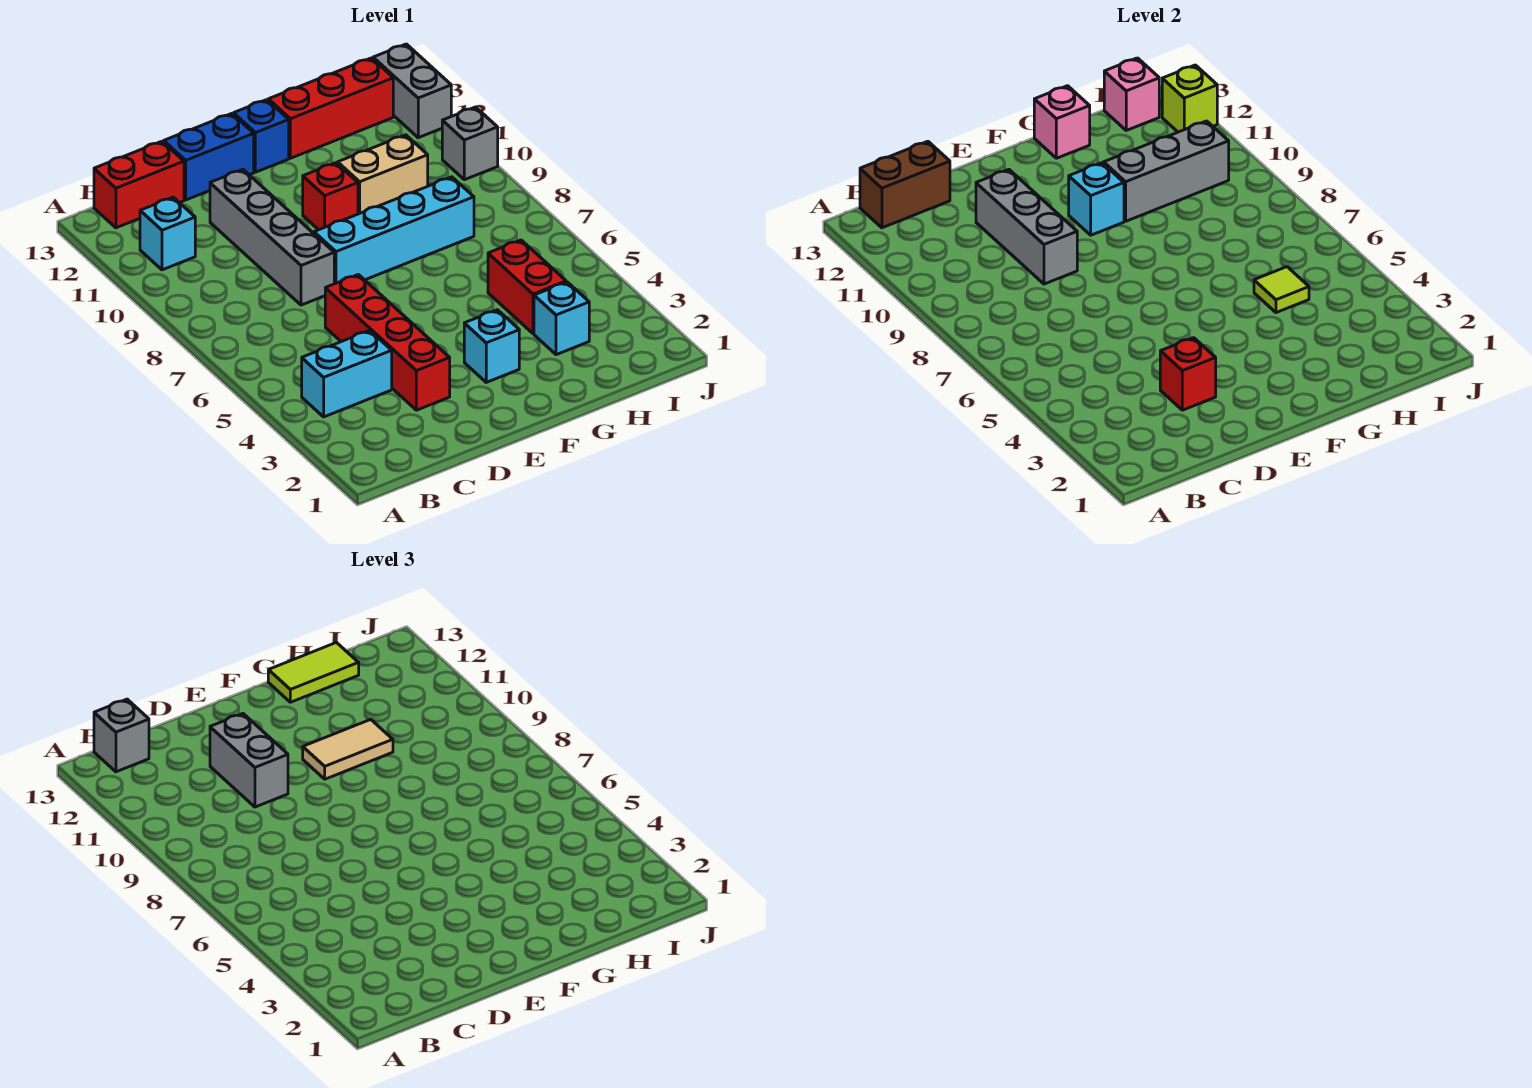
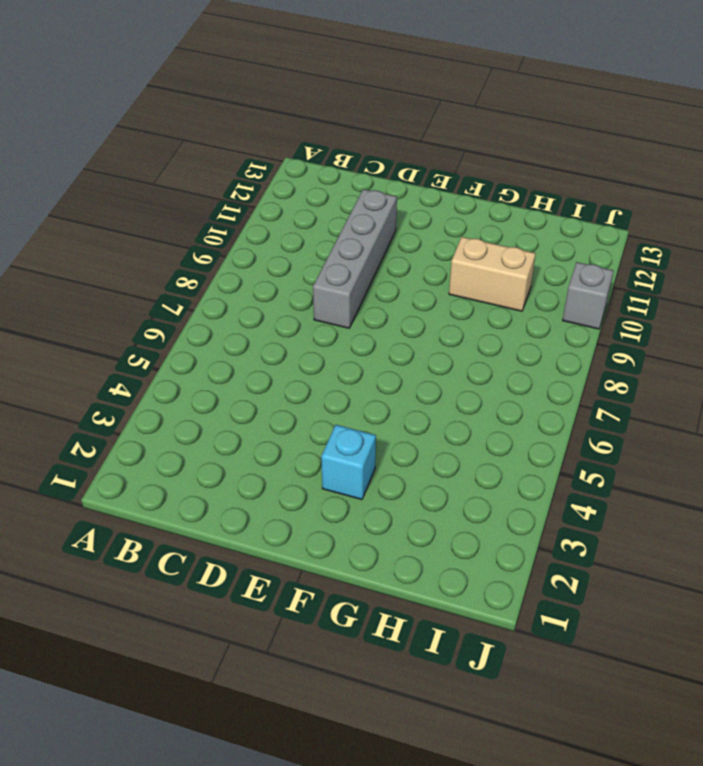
none -> cyan brick B4:C4 level 1
none -> cyan brick B11 level 1
none -> red brick B13:C13 level 1

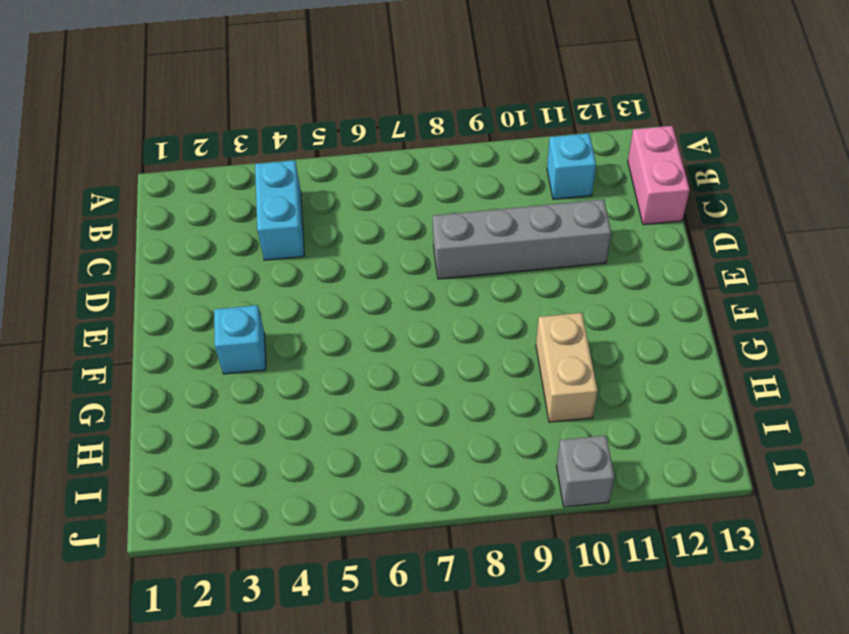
pink brick B13:C13 level 1 -> red brick B13:C13 level 1
none -> red brick D3:D6 level 1
none -> blue brick D13:E13 level 1
none -> cyan brick E8:H8 level 1

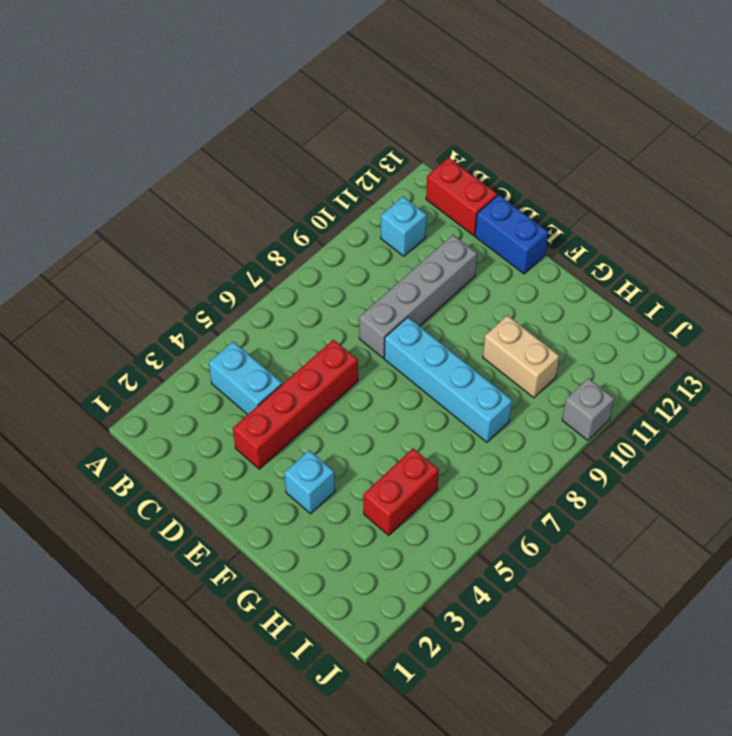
none -> red brick F10 level 1
none -> blue brick F13 level 1
none -> red brick G13:I13 level 1

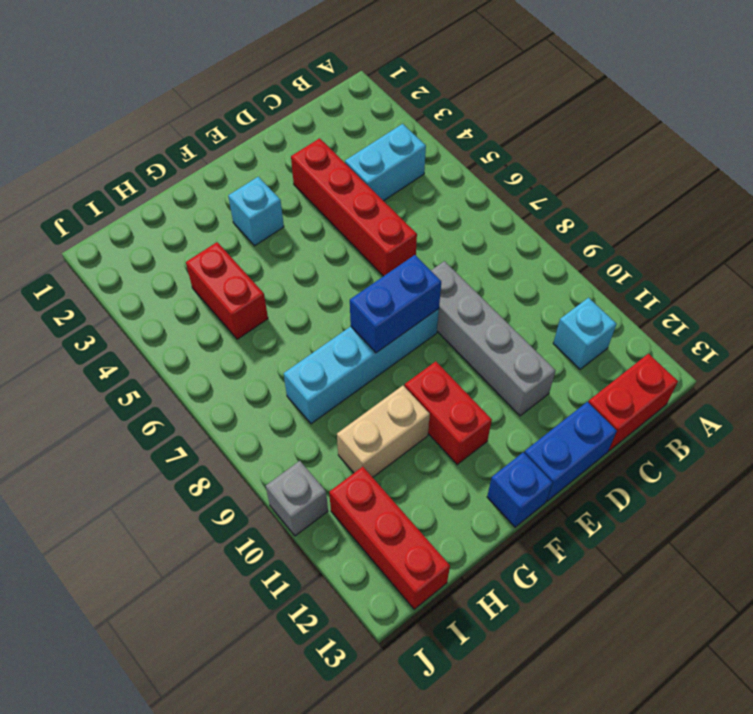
blue brick E8:F8 level 2 -> none
red brick F10:F11 level 1 -> red brick F10 level 1
red brick I11:I13 level 1 -> red brick G13:I13 level 1
none -> cyan brick H3 level 1
none -> grey brick J12:J13 level 1
none -> brown brick B13:C13 level 2

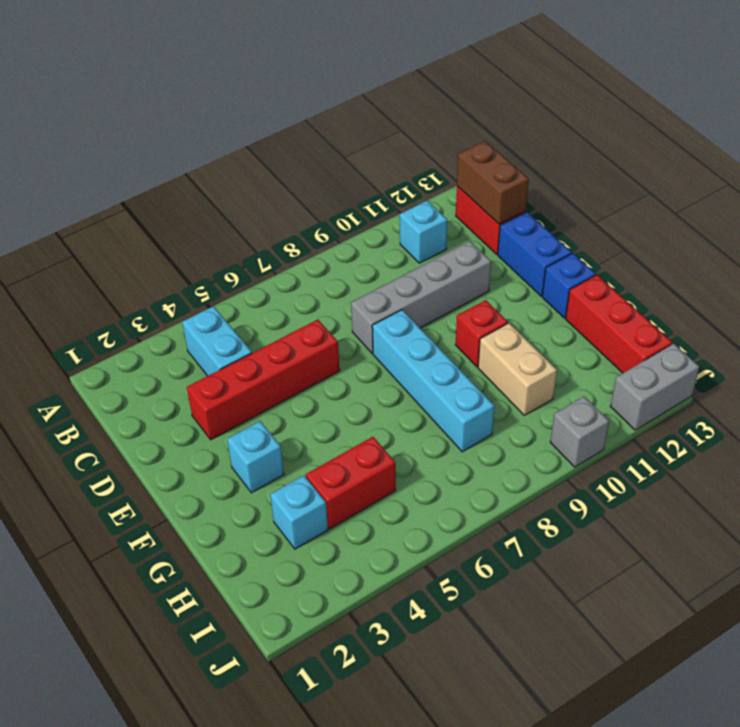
none -> red brick D3 level 2
none -> grey brick D9:D11 level 2
none -> cyan brick F10 level 2

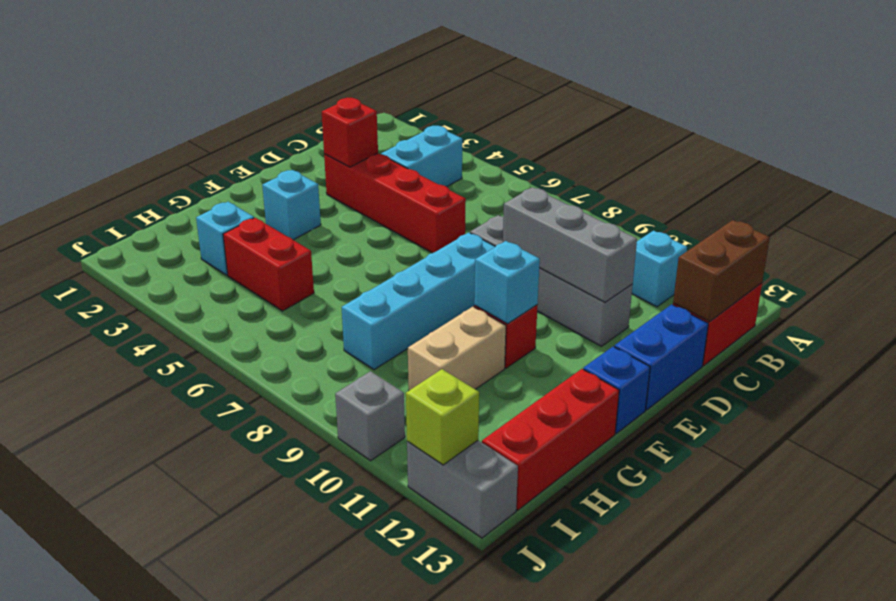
none -> grey brick G10:I10 level 2
none -> pink brick G13 level 2
none -> lime tile H5 level 2

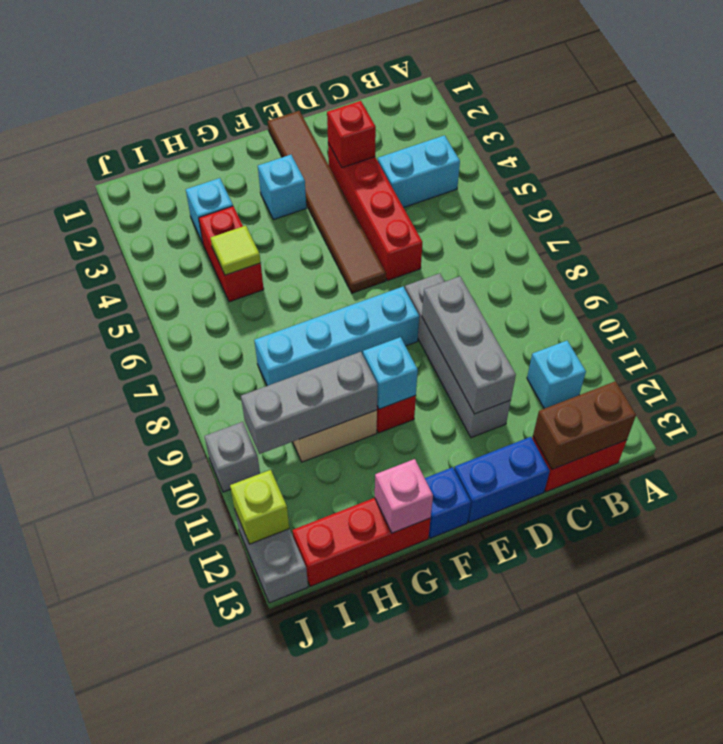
brown tile E1:E6 level 1 -> none
none -> pink brick I13 level 2
none -> grey brick B13 level 3
none -> grey brick D10:D11 level 3

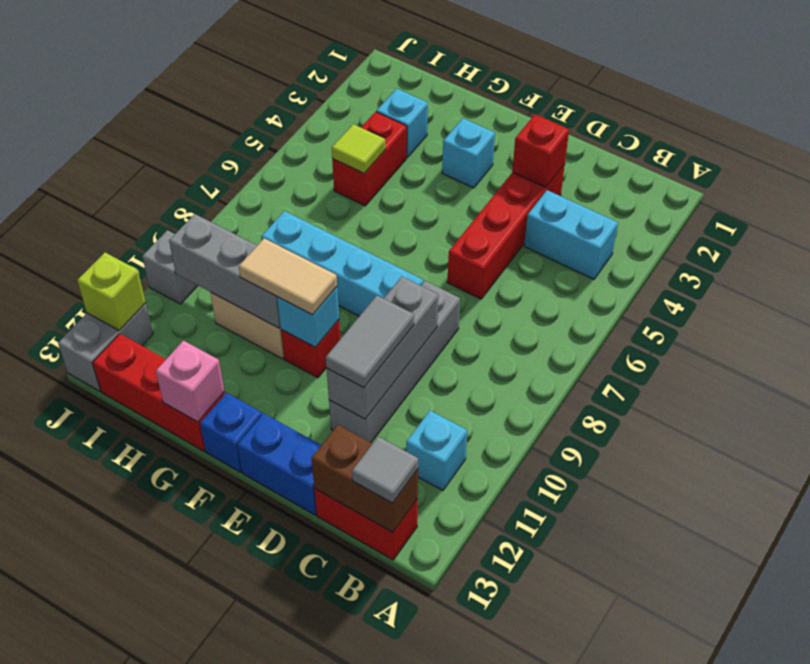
grey tile B13 level 3 -> grey brick B13 level 3
grey tile D10:D11 level 3 -> grey brick D10:D11 level 3
none -> pink brick I13 level 2
none -> lime tile G13:H13 level 3

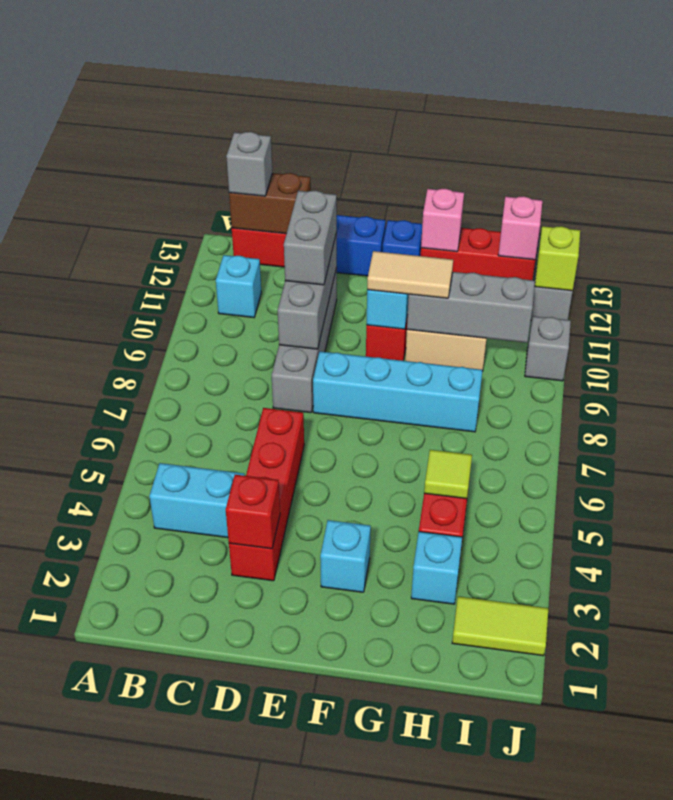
lime tile I2:J2 level 1 -> lime tile G13:H13 level 3

